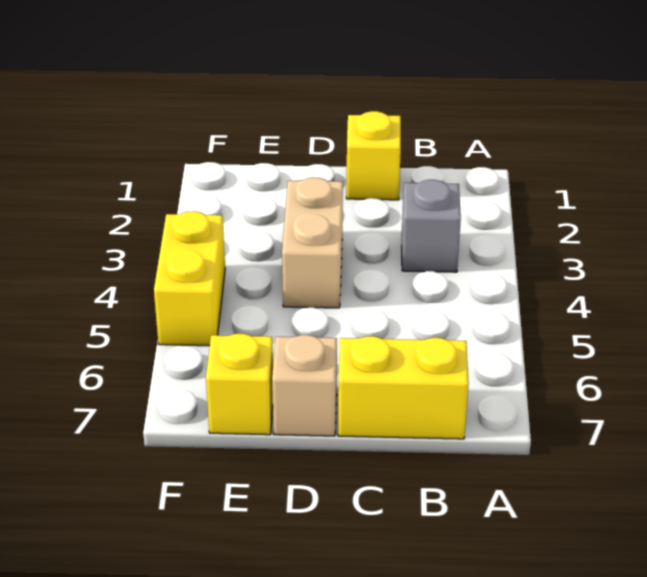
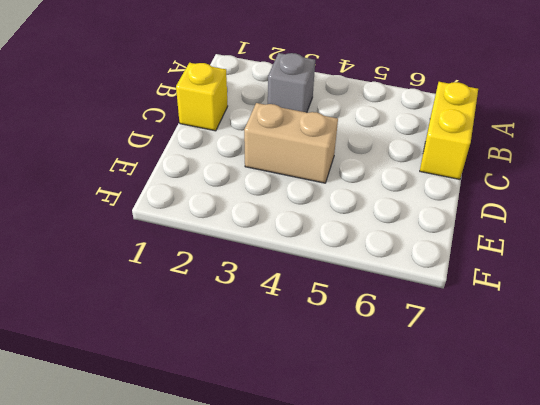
none -> tan brick D7 level 1
none -> yellow brick E7 level 1

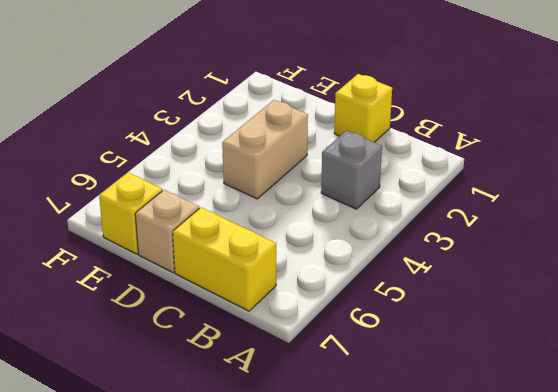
none -> yellow brick F4:F5 level 1

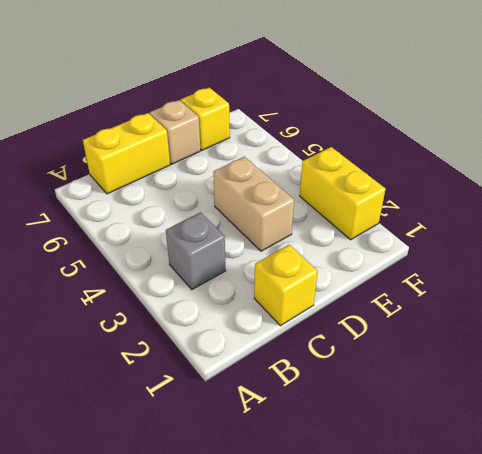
yellow brick F2:F3 level 1 -> yellow brick F4:F5 level 1

